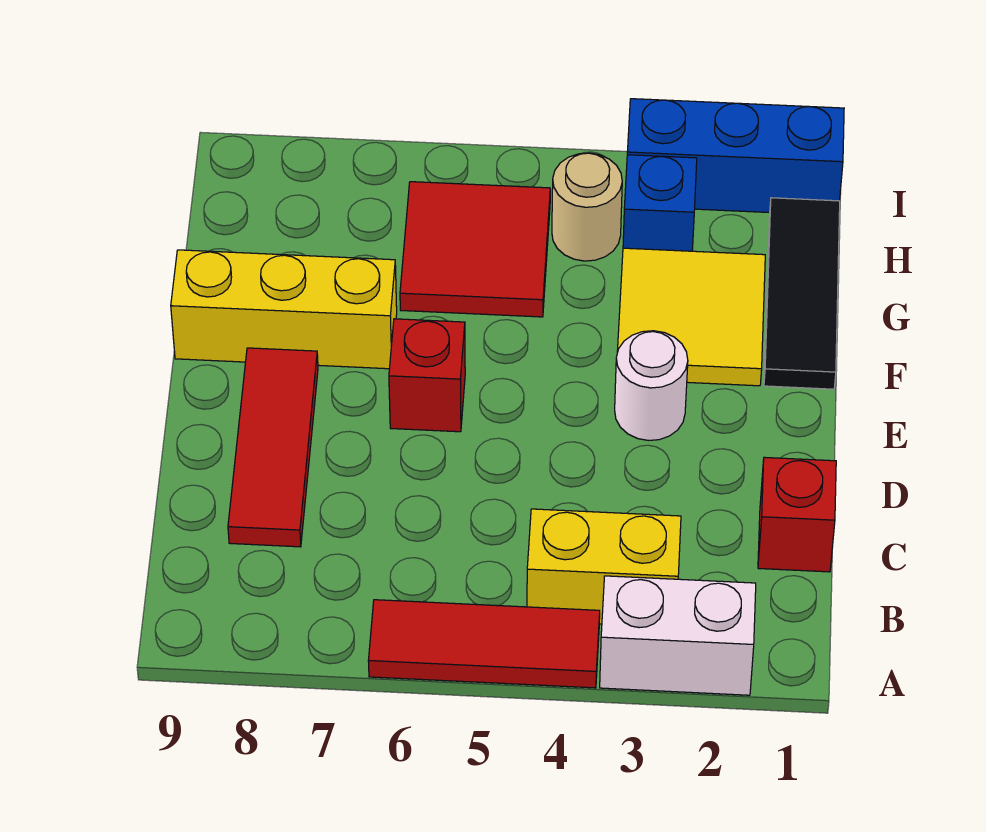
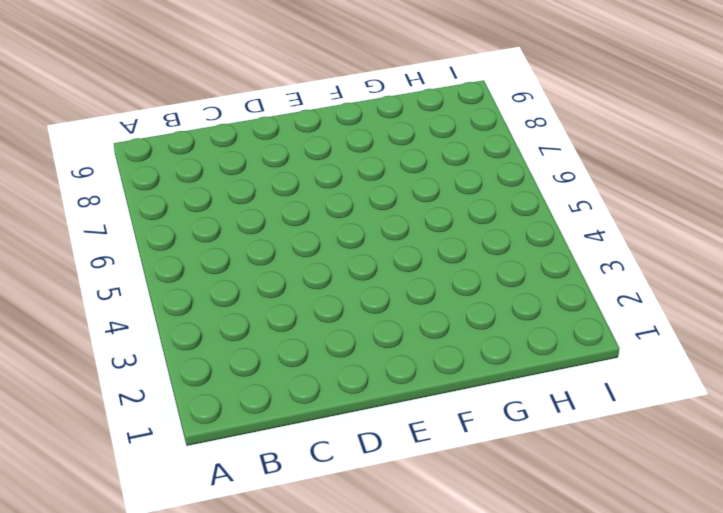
none -> white brick A2:A3 level 1
none -> red tile A4:A6 level 1
none -> yellow brick B3:B4 level 1

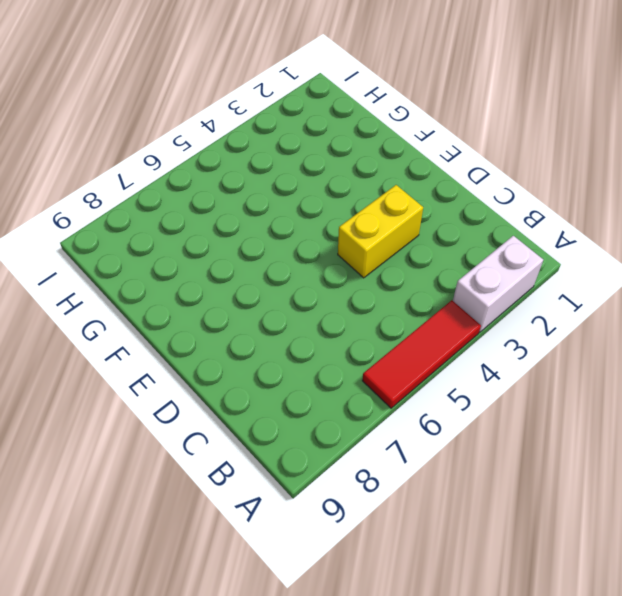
yellow brick D3:D4 level 1 -> yellow brick B3:B4 level 1
none -> red brick C1 level 1
none -> red tile C8:E8 level 1
none -> white round brick E3 level 1

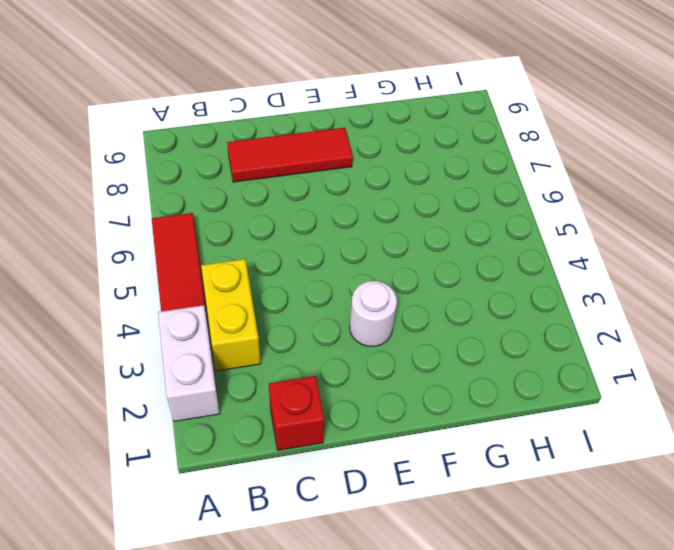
none -> red brick E6 level 1
none -> black tile F1:H1 level 1
none -> yellow tile F2:G3 level 1

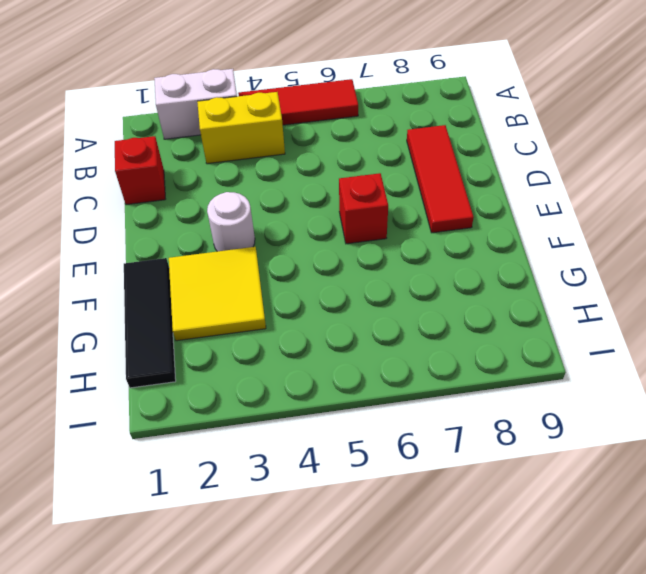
none -> yellow brick F7:F9 level 1
none -> red tile G5:H6 level 1
none -> blue brick H3 level 1

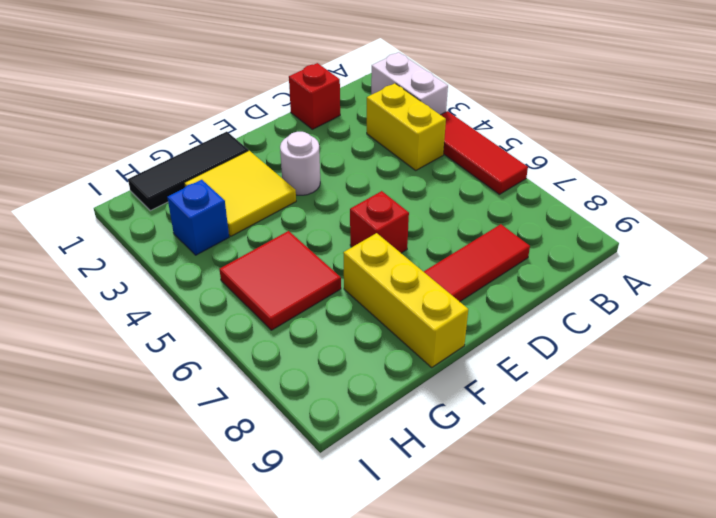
none -> tan round brick H4 level 1
none -> blue brick I1:I3 level 1

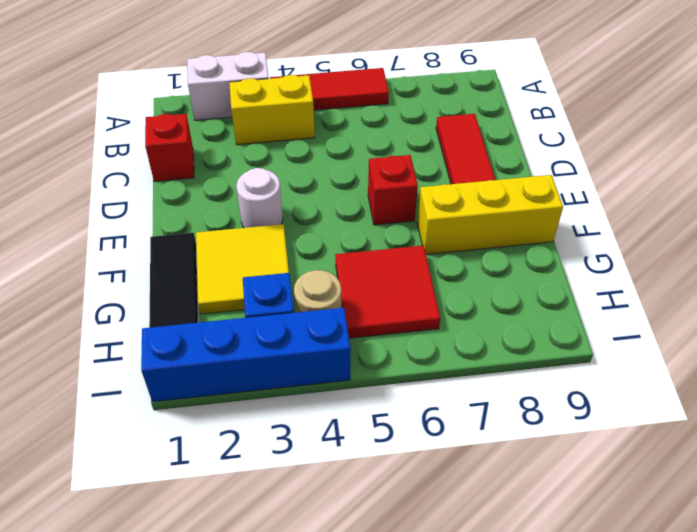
blue brick I1:I4 level 1 -> blue brick I1:I3 level 1

